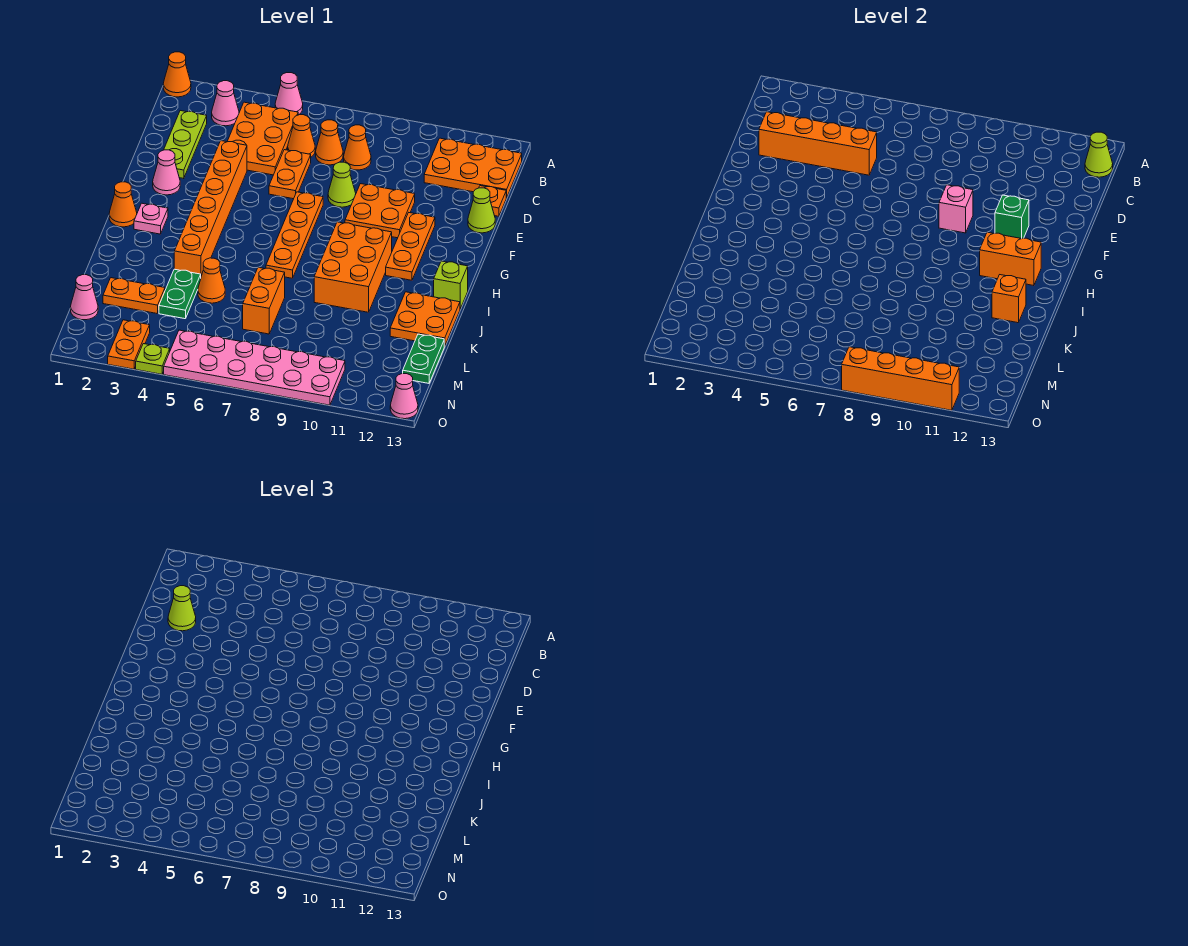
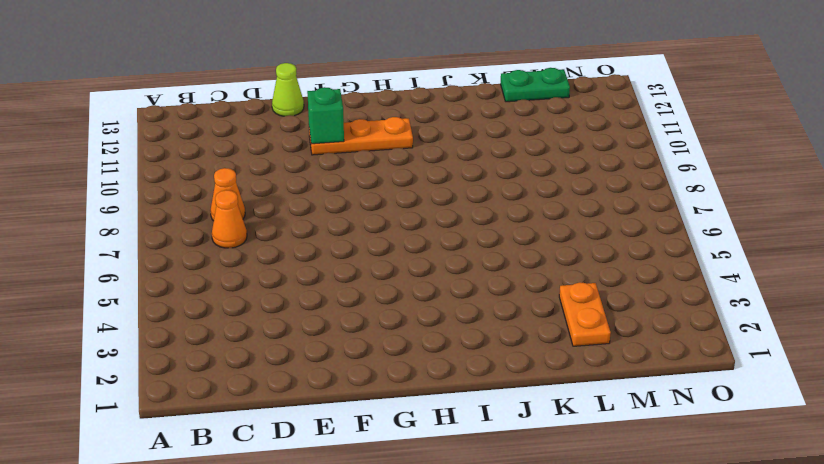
none -> orange cone A1 level 1
none -> pink cone A5 level 1
none -> pink cone B3 level 1
none -> orange plate B4:D5 level 1

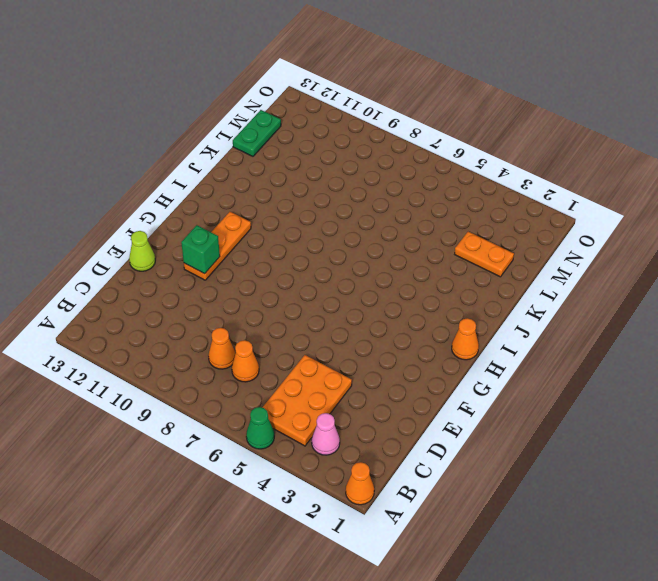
green cone A5 level 1 -> pink cone A5 level 1
none -> orange plate B11:C13 level 1
none -> lime plate C2:E2 level 1
none -> orange cone C6 level 1
none -> orange plate D6:E6 level 1

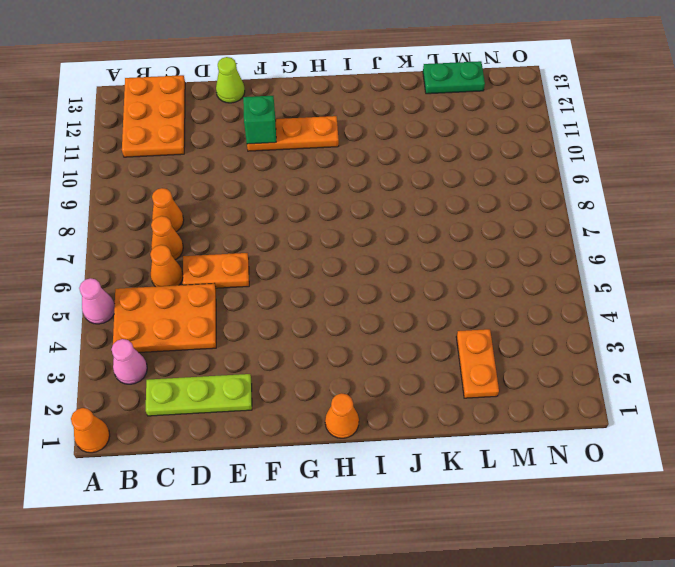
none -> orange plate D13 level 1
none -> orange brick E4:J4 level 1
none -> lime cone E8 level 1
none -> orange plate E9:F10 level 1

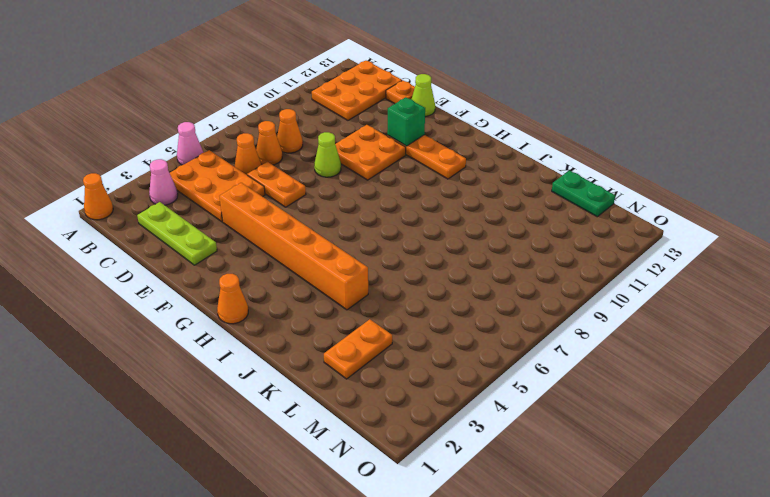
none -> pink cone F2 level 1
none -> orange plate F7:I7 level 1
none -> pink plate H2 level 1
none -> orange brick H9:J10 level 1

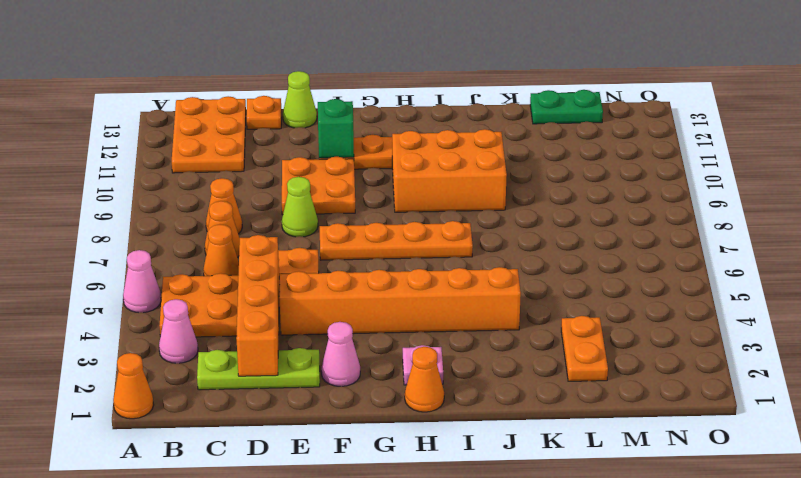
none -> lime brick I13 level 1
none -> orange plate J12:K13 level 1
none -> green plate K4:L4 level 1
none -> orange cone K5 level 1

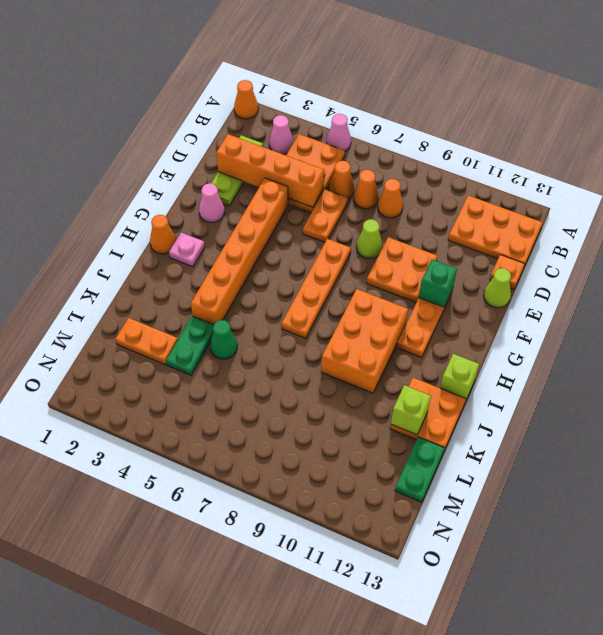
green cone K5 level 1 -> orange cone K5 level 1
lime brick K12 level 2 -> none
none -> orange brick K7:L7 level 1
none -> pink cone M1 level 1
none -> orange plate N3:O3 level 1
none -> pink plate N5:O10 level 1

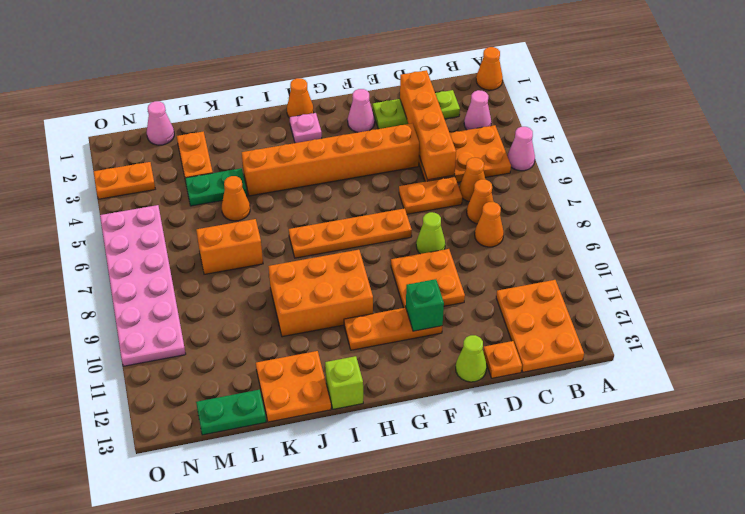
none -> lime plate O4 level 1
none -> pink cone O13 level 1
none -> lime cone B13 level 2
none -> pink brick F9 level 2

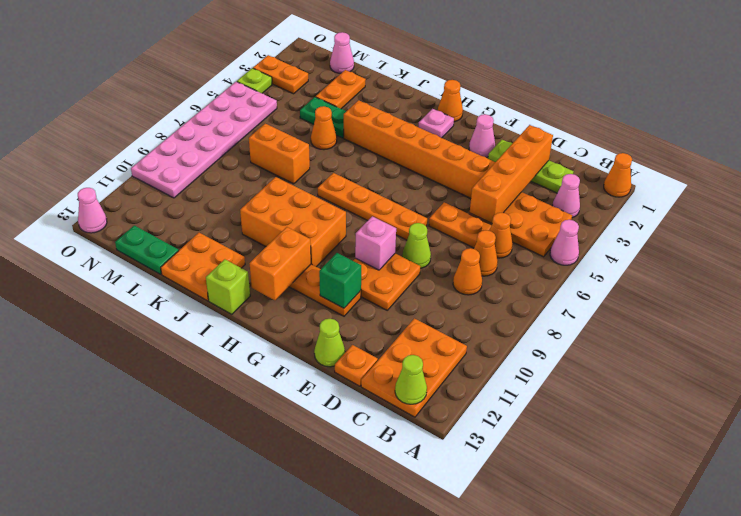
none -> orange brick J12 level 2
none -> orange brick O8:O11 level 2
none -> lime cone D2 level 3

